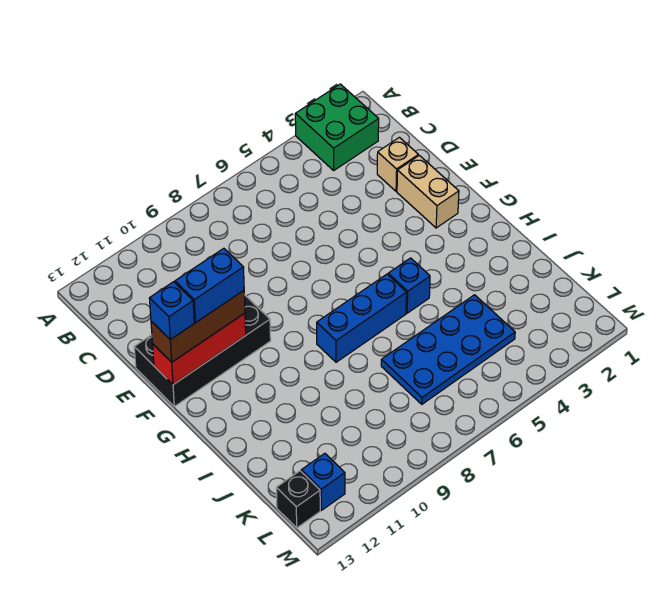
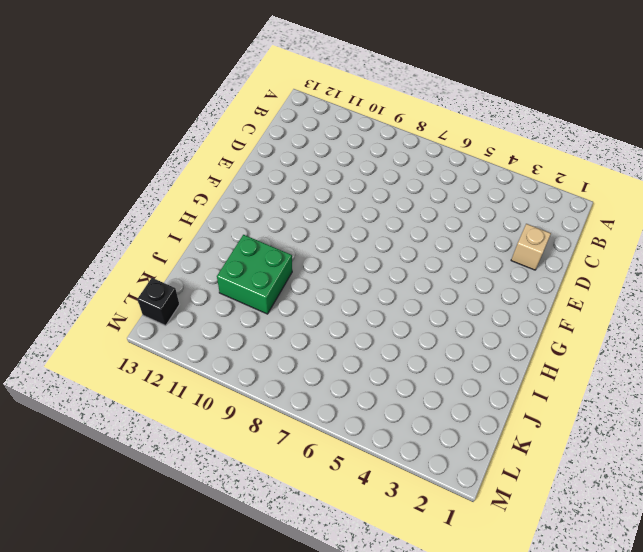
green brick I10:J11 level 1 -> green brick A2:B3 level 1
none -> tan brick E2:F2 level 1
none -> black brick E10:F13 level 1
none -> blue brick H5 level 1

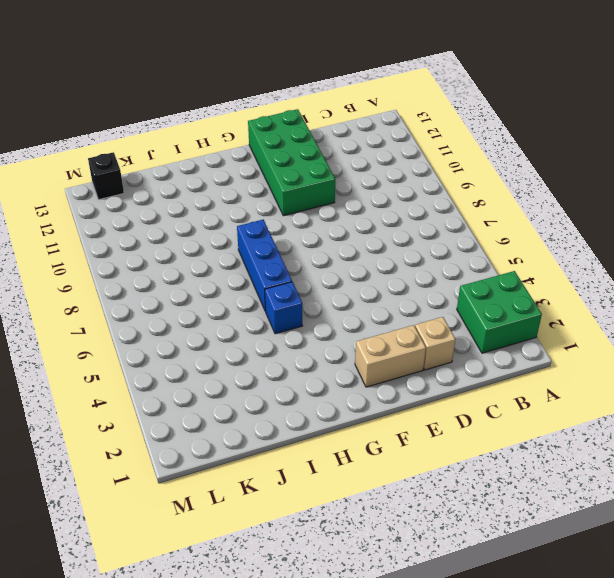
green brick E10:F13 level 1 -> black brick E10:F13 level 1
none -> blue plate J4:K7 level 1
none -> blue brick L12 level 1
none -> red brick F11:F13 level 2

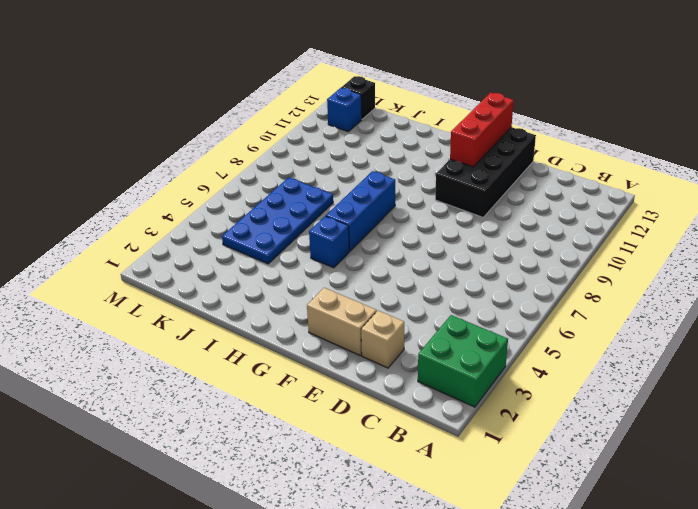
none -> brown brick F11:F13 level 3
none -> blue brick F11:F12 level 4
none -> blue brick F13 level 4

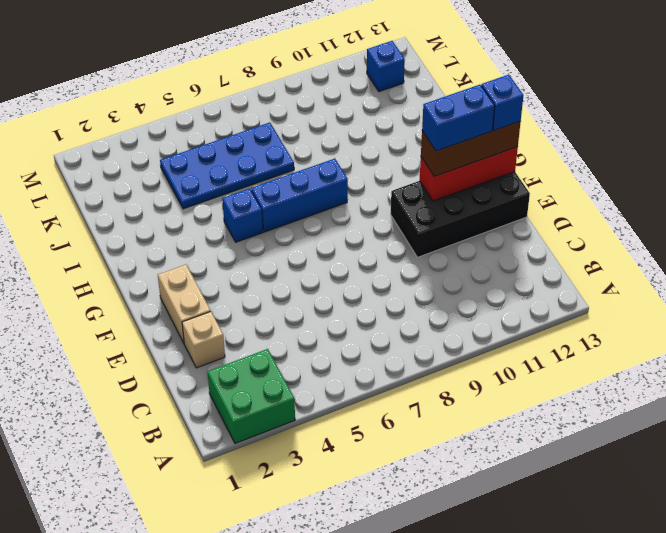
none -> black brick L13 level 1

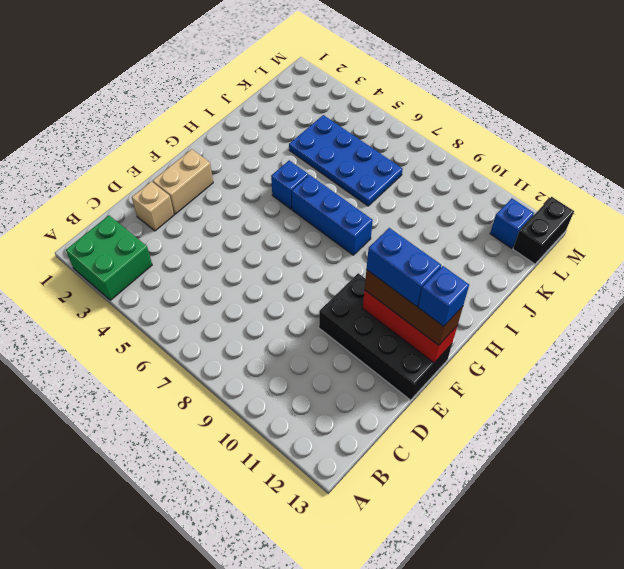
black brick L13:M13 level 1 -> black brick L13 level 1

